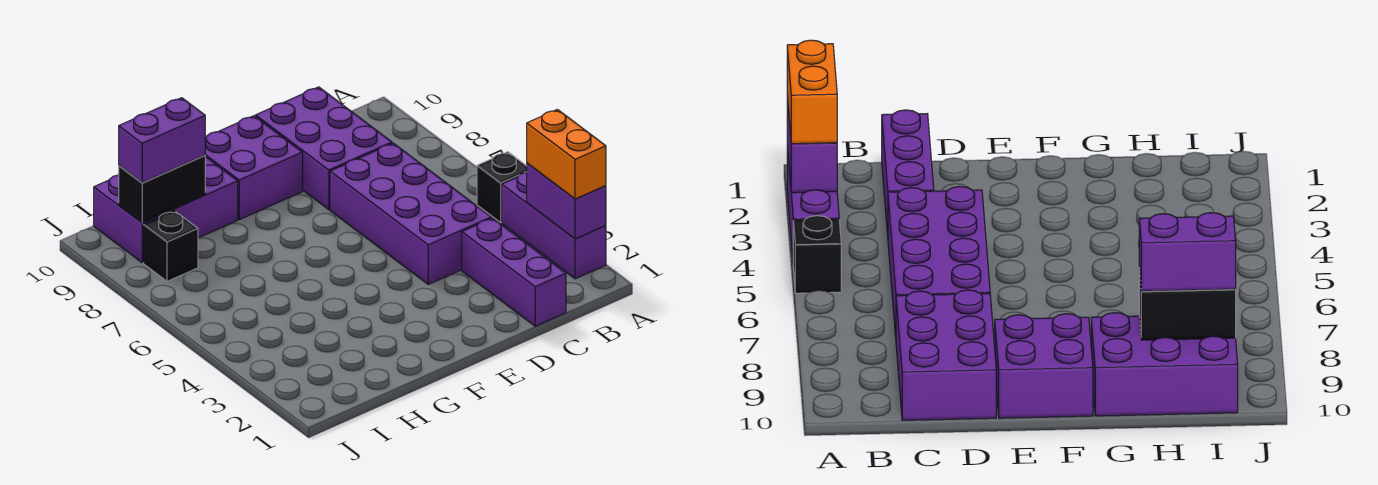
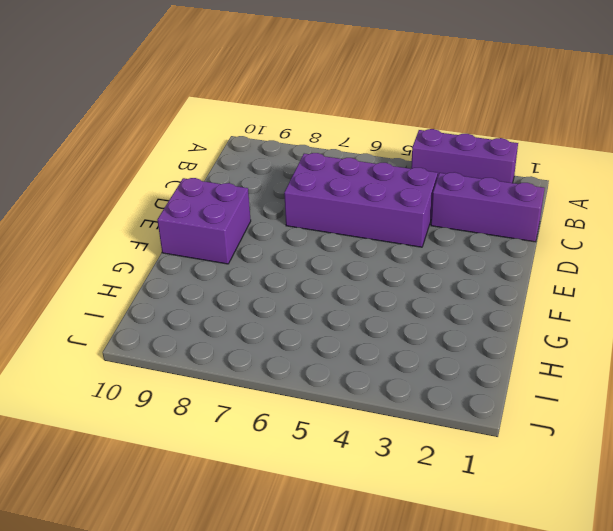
none -> black brick A5 level 1
none -> purple brick C8:D10 level 1
none -> purple brick G9:I10 level 1

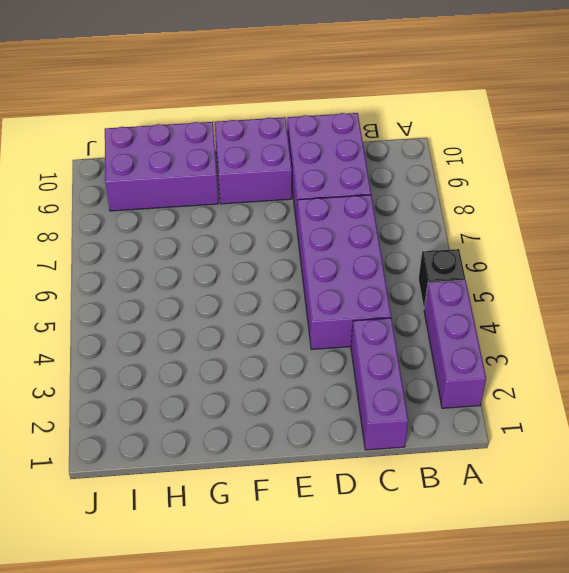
none -> black brick I8 level 1
none -> purple brick A2:A3 level 2
none -> black brick H9:I9 level 2

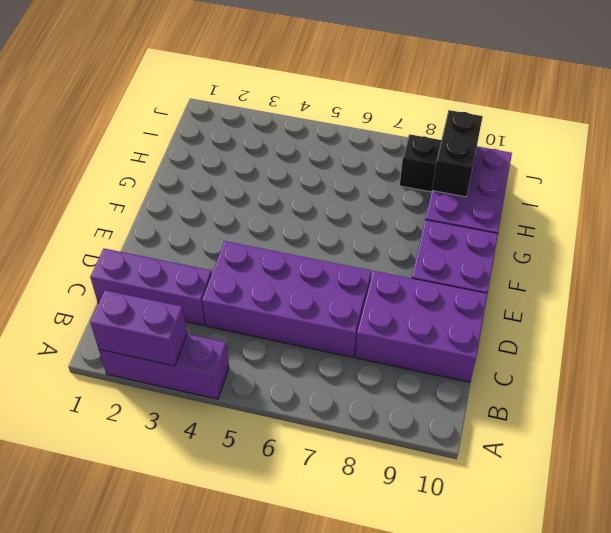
none -> black brick A5 level 1
none -> orange brick A2:A3 level 3
none -> purple brick H9:I9 level 3

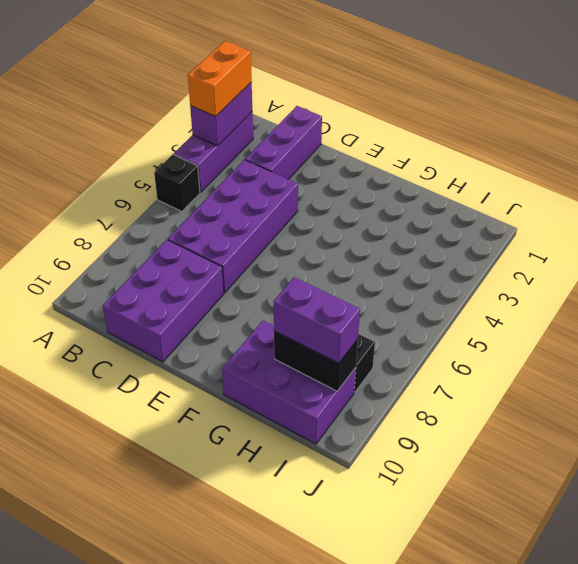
none -> purple brick E9:F10 level 1

